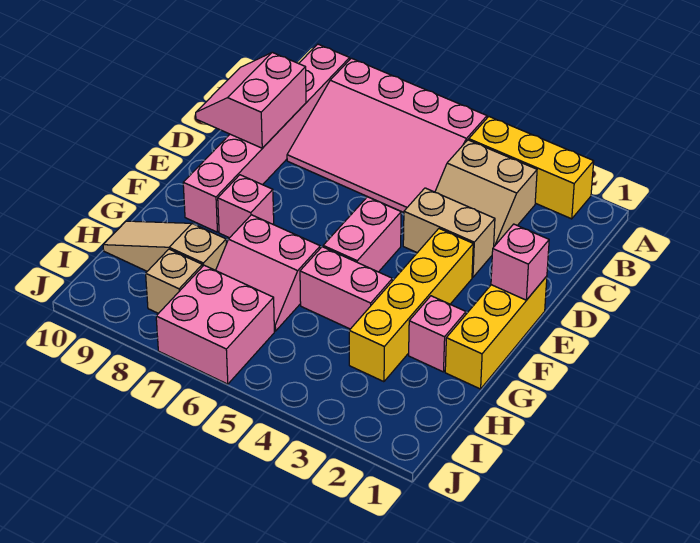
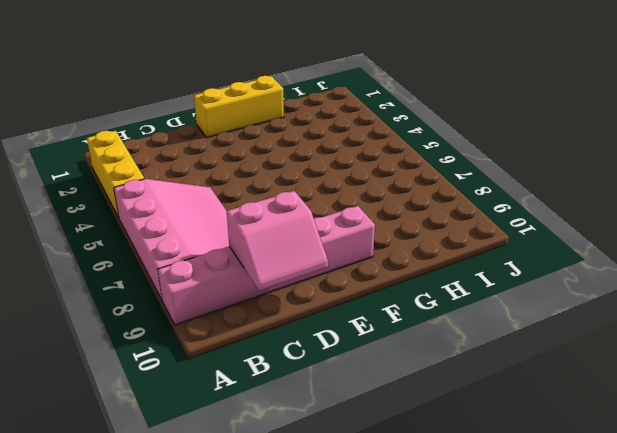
none -> tan slope B3:C4 level 1 top B
none -> tan brick D3:D4 level 1
none -> yellow brick E3:H3 level 1

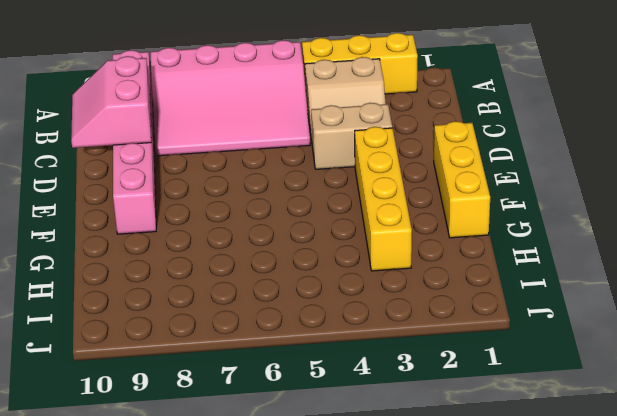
none -> pink brick E5:F5 level 1
none -> pink brick F8 level 1
none -> pink brick G2 level 1

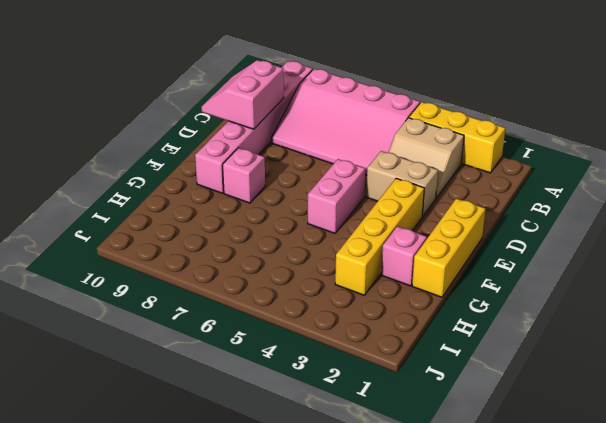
none -> pink brick G4:G5 level 1
none -> pink slope G6:H7 level 1 top G
none -> tan slope H8:H10 level 1 top 8

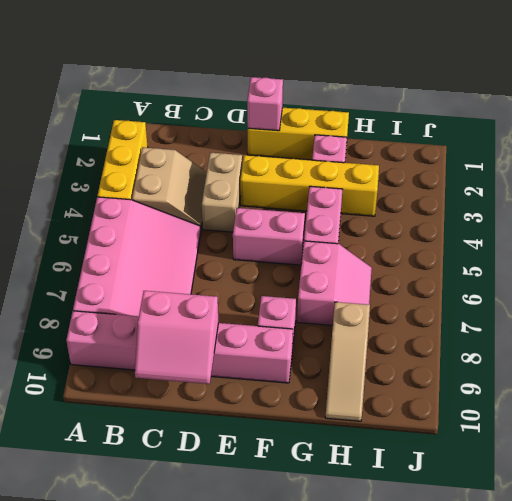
none -> pink brick I6:J7 level 1
none -> tan brick I8 level 1

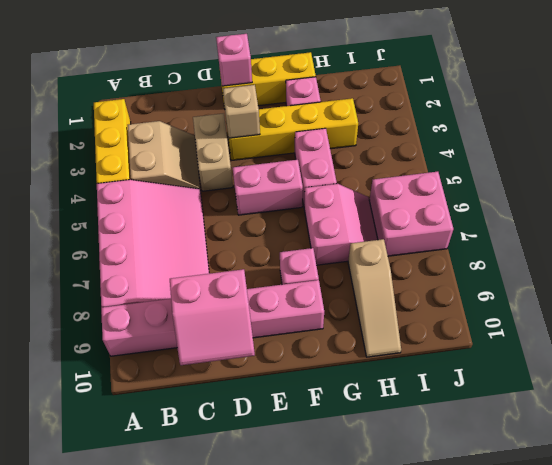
tan brick E3 level 2 -> tan brick I8 level 1

